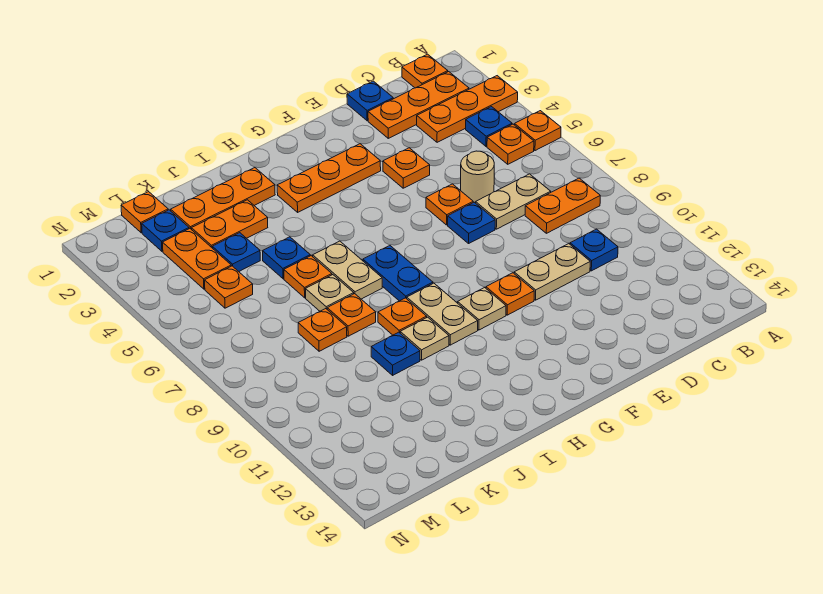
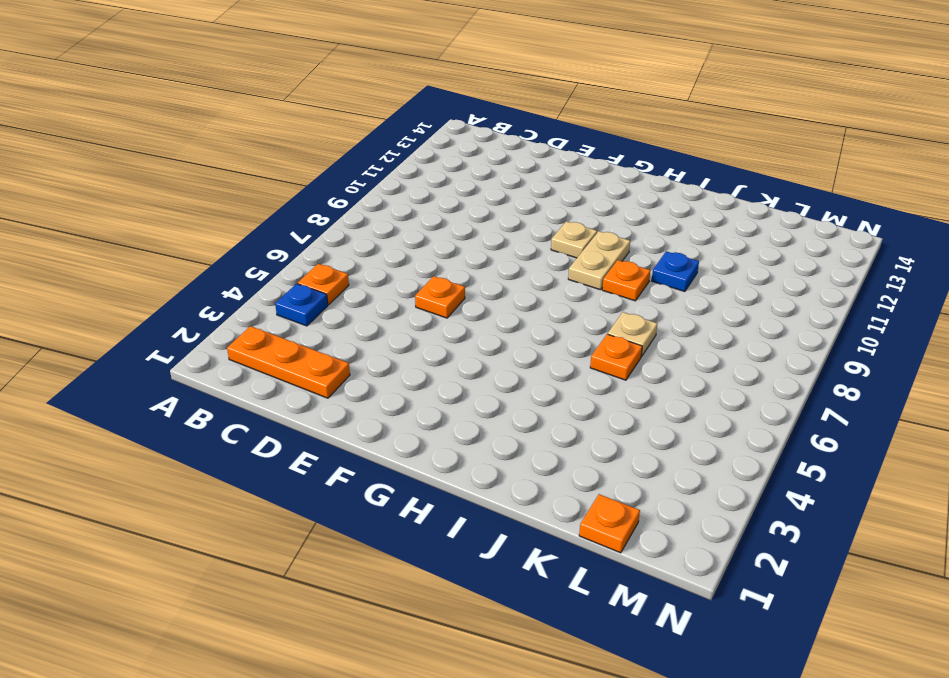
none -> orange plate A3:C3 level 1
none -> orange plate A5 level 1
none -> orange plate B1 level 1
none -> orange plate B8:C8 level 1

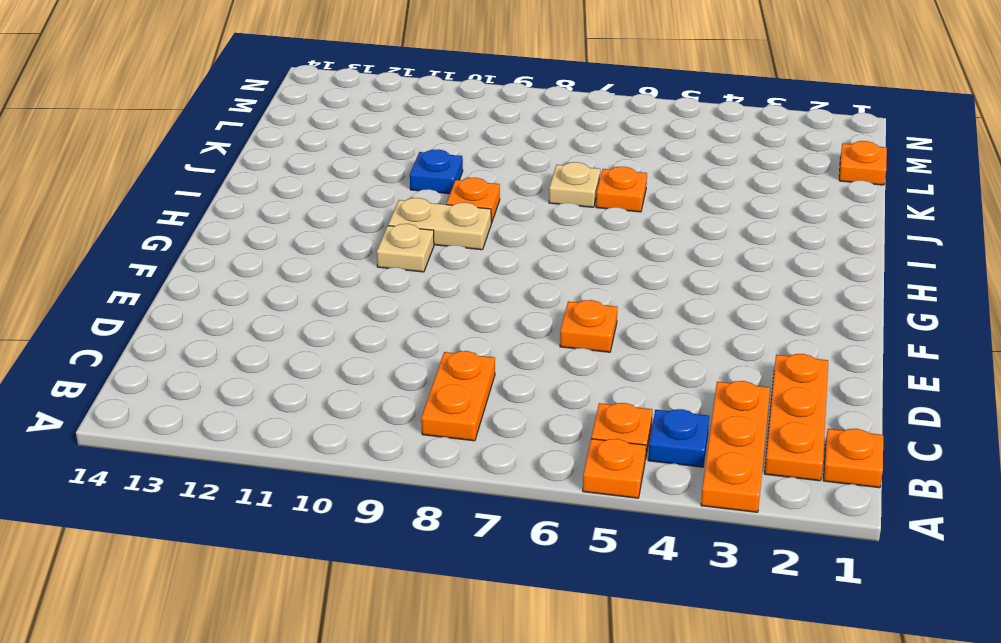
none -> tan plate C7:D7 level 1
none -> blue plate C10 level 1
none -> blue plate D1 level 1
none -> tan round brick D6 level 1

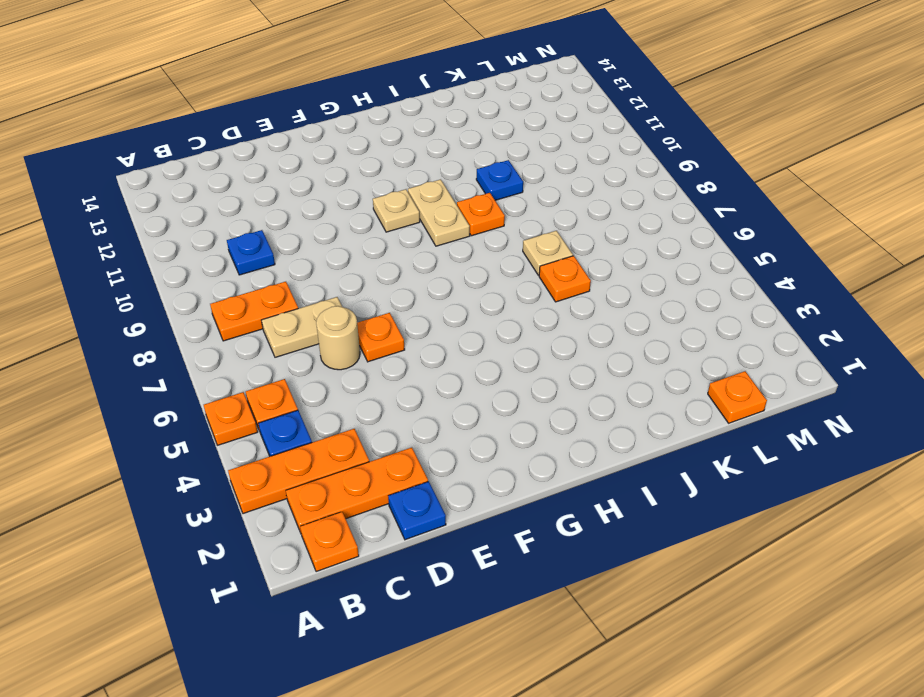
none -> tan plate D10:E10 level 1
none -> orange plate E4 level 1
none -> blue plate E7 level 1
none -> orange plate F3:H3 level 1

